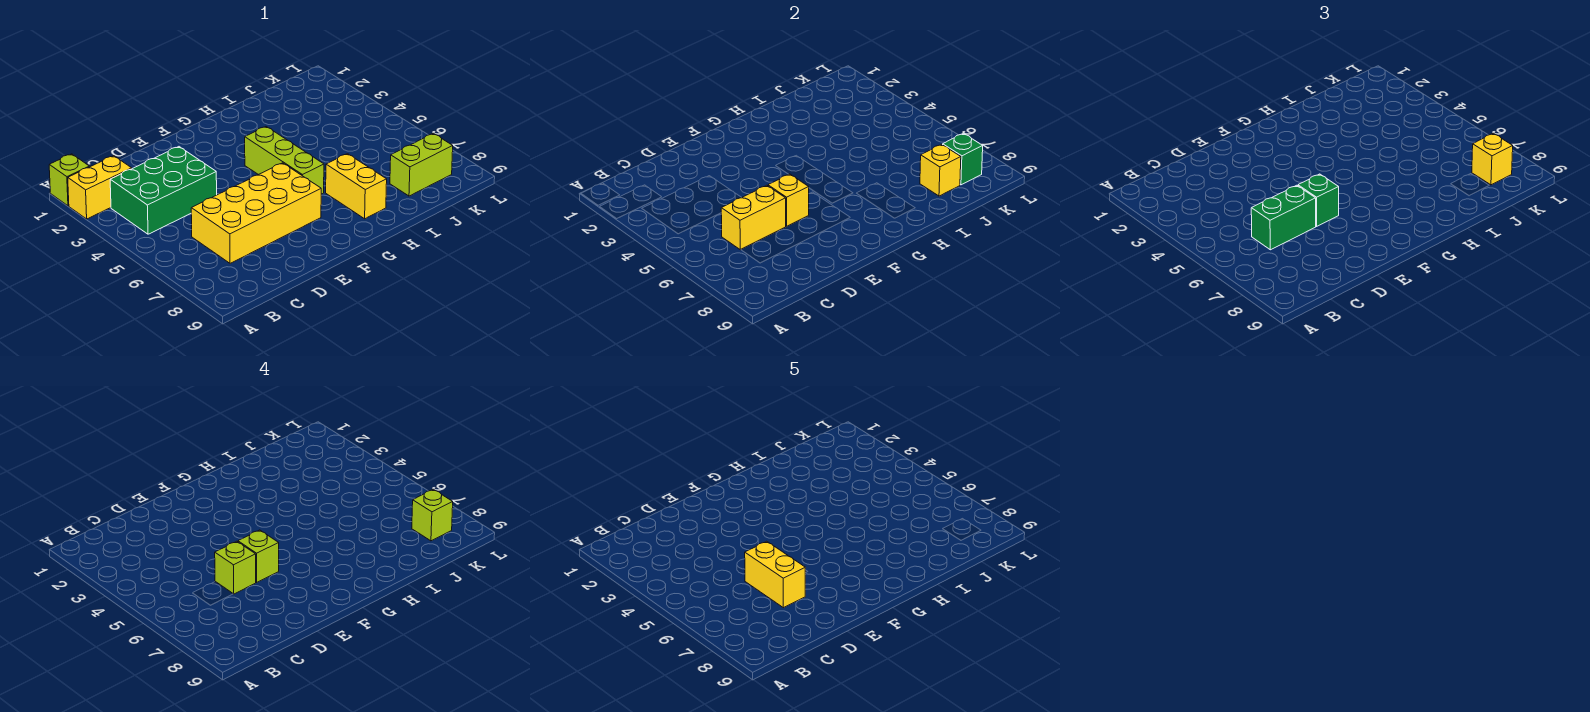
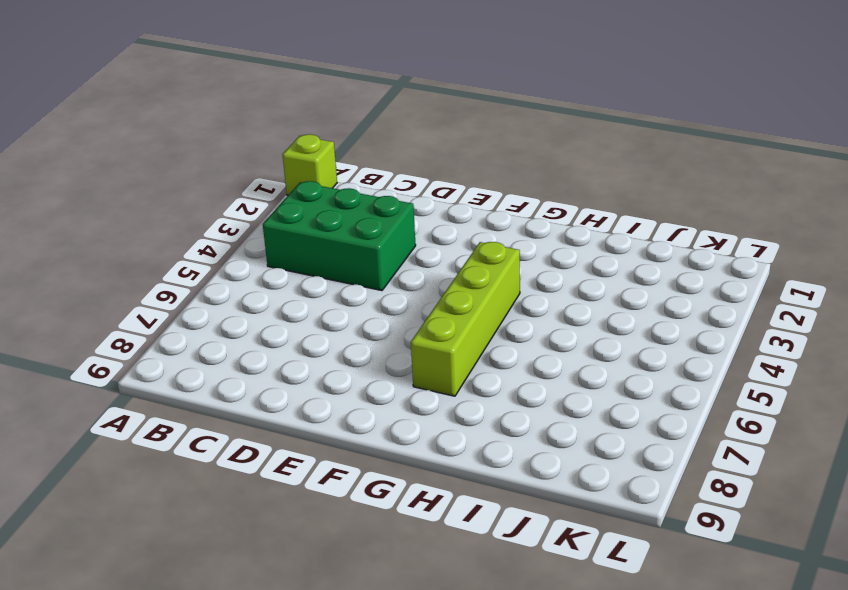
lime brick G4:G7 level 1 -> lime brick G4:G6 level 1
none -> yellow brick A2:B2 level 1
none -> yellow brick C6:F7 level 1
none -> yellow brick H7:H8 level 1

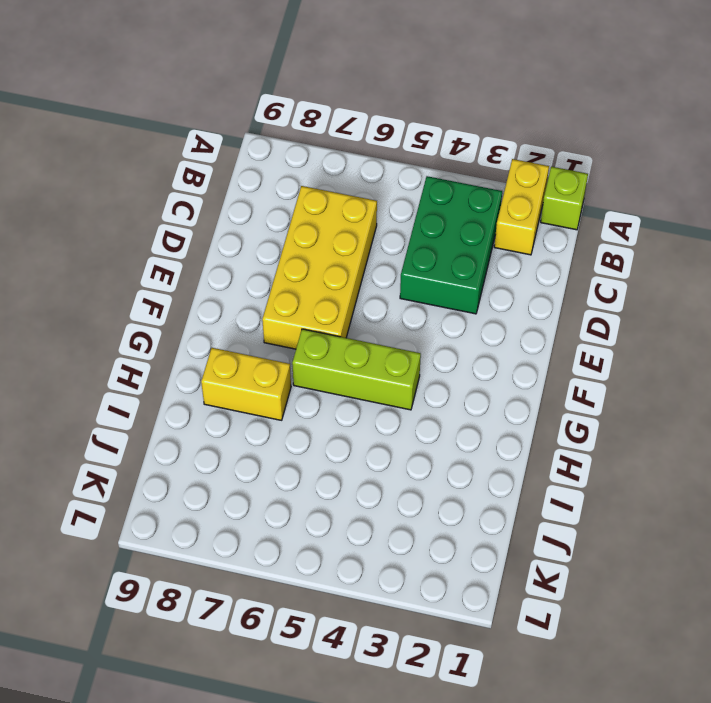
none -> lime brick J8:K8 level 1
none -> yellow brick C6:D6 level 2
none -> yellow brick E6 level 2

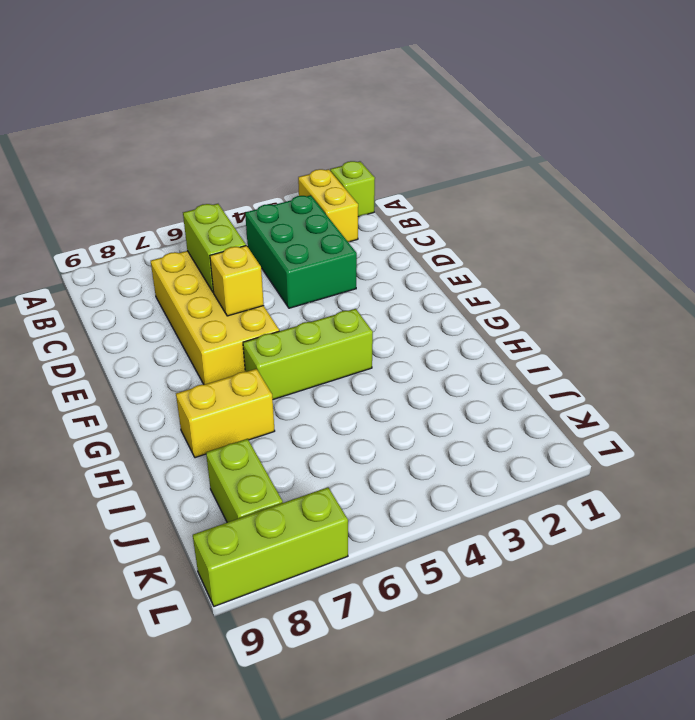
lime brick C6:D6 level 2 -> yellow brick C6:D6 level 2
lime brick L7:L9 level 1 -> none
none -> yellow brick J8 level 2
none -> green brick K8 level 2
none -> green brick C6:D6 level 3

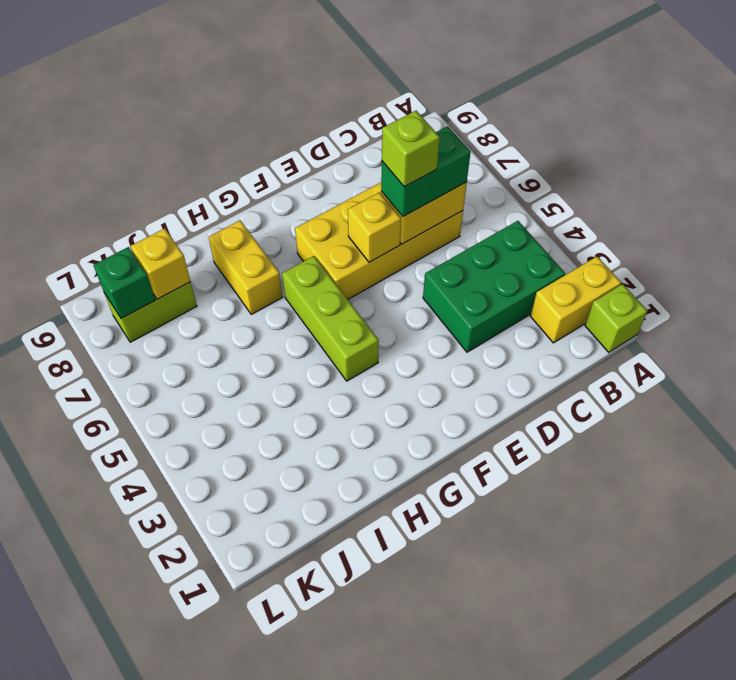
none -> green brick E6 level 3
none -> yellow brick K8 level 3
none -> lime brick E6 level 4

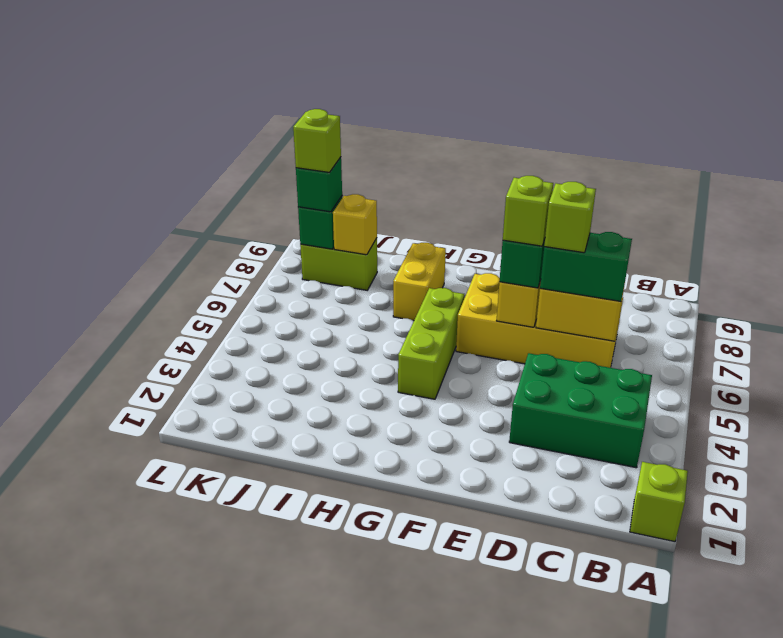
green brick K8 level 3 -> yellow brick K8 level 3
none -> yellow brick A2:B2 level 1
none -> yellow brick D6:D7 level 5

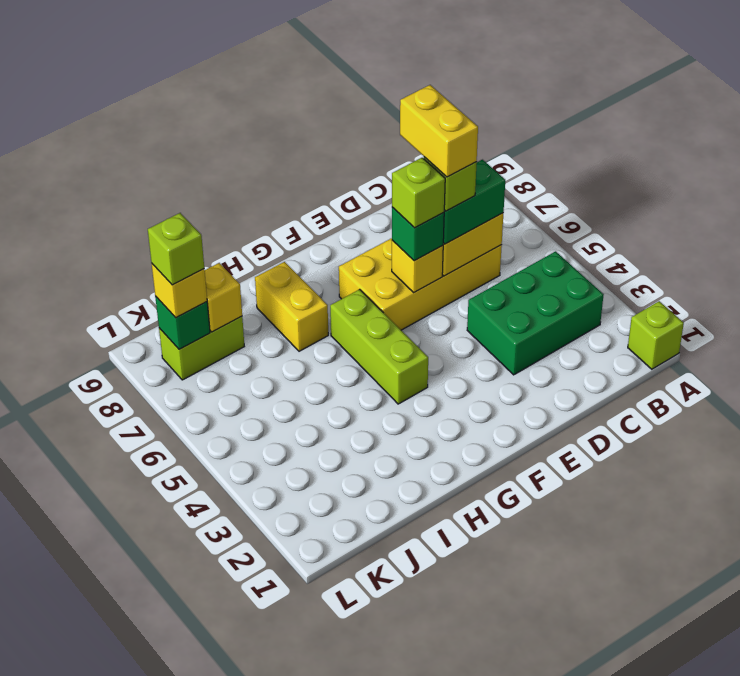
none -> yellow brick A2:B2 level 1

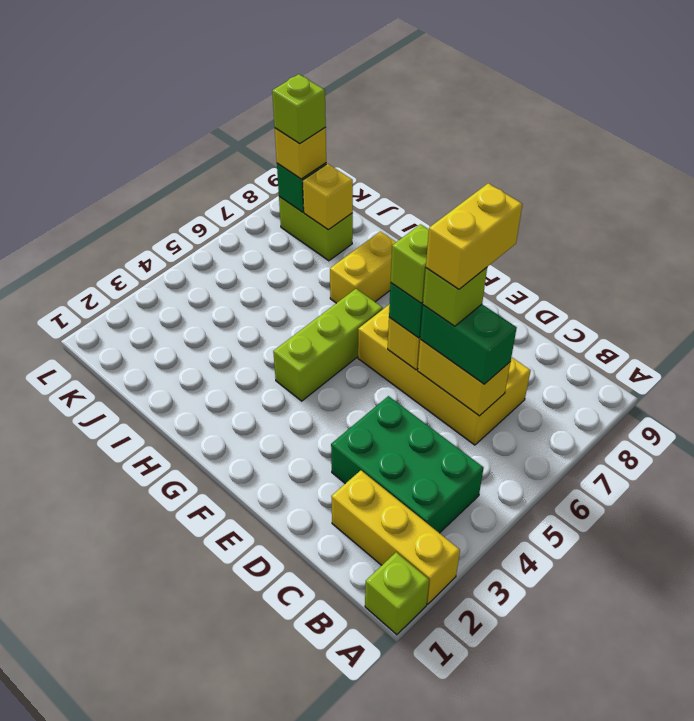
yellow brick A2:C2 level 1 -> yellow brick A2:B2 level 1

